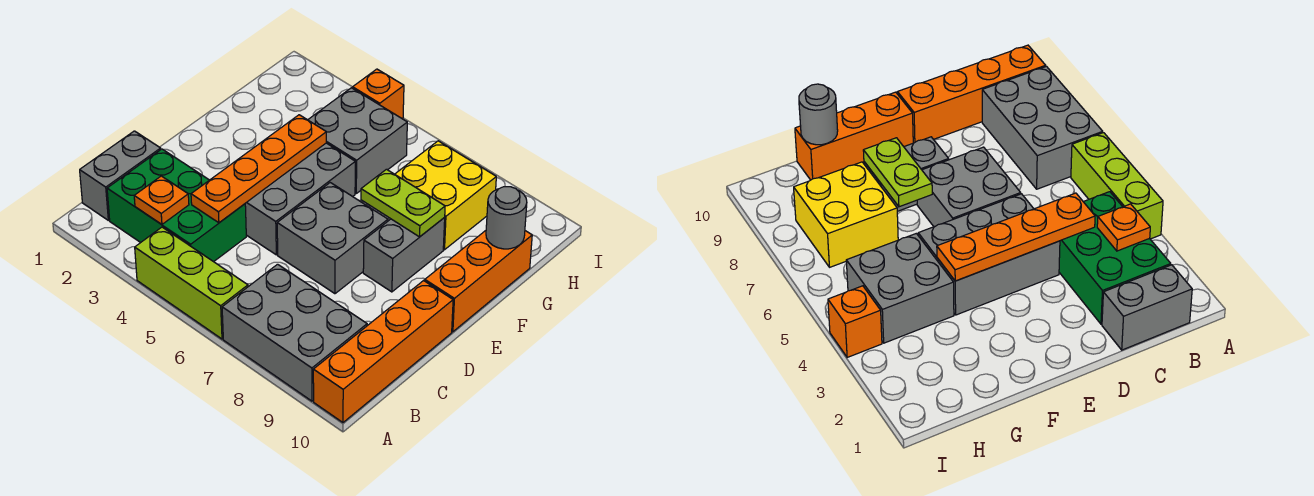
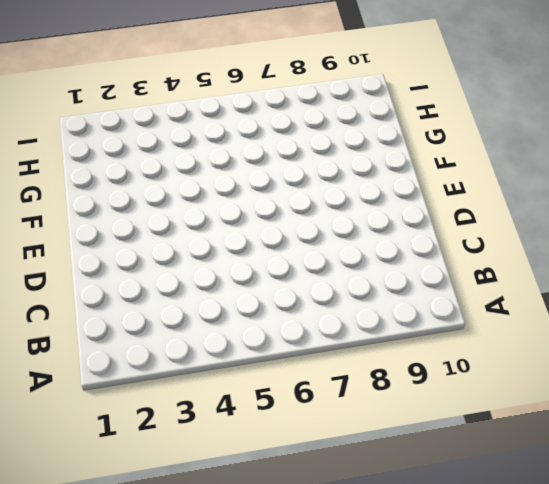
none -> lime brick A4:A6 level 1
none -> grey brick A7:B9 level 1
none -> orange brick A10:D10 level 1

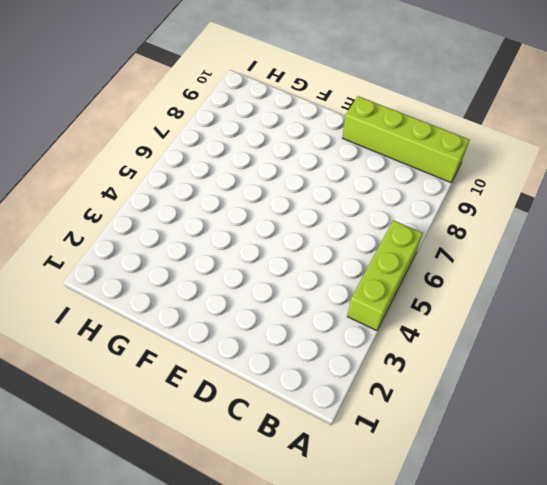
lime brick A10:D10 level 1 -> orange brick A10:D10 level 1
none -> grey brick A7:B9 level 1
none -> grey brick B1:C1 level 1
none -> green brick B2:C4 level 1

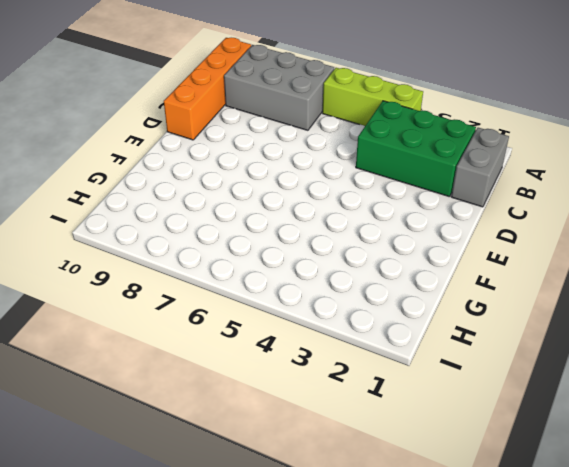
none -> grey brick D4:F5 level 1
none -> grey brick D6:E7 level 1
none -> grey brick E8:F8 level 1

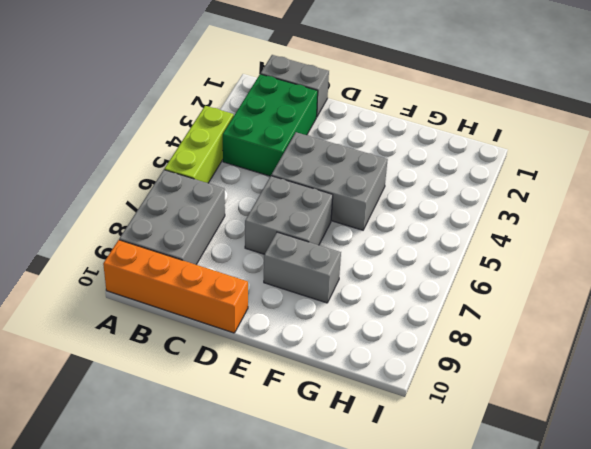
none -> orange brick E10:G10 level 1
none -> grey brick G4:H5 level 1
none -> yellow brick G7:H8 level 1

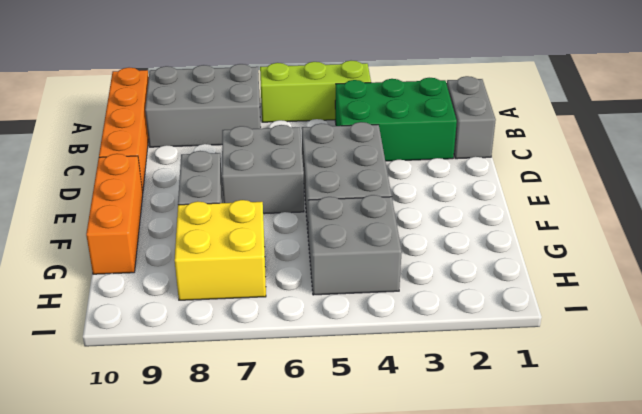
none -> orange brick I4 level 1
none -> orange plate B3 level 2
none -> orange plate C4:F4 level 2

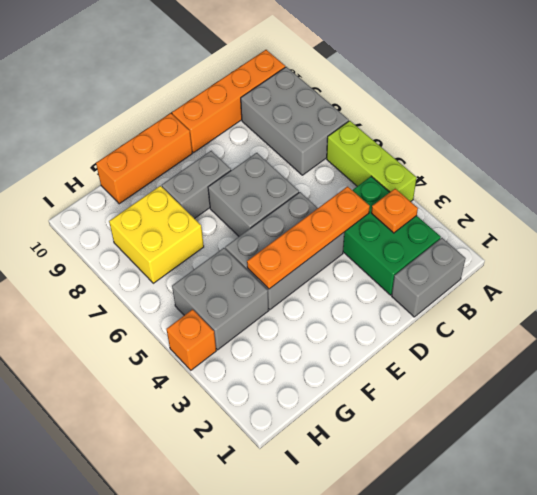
none -> lime plate F7:F8 level 2
none -> grey round brick G10 level 2

